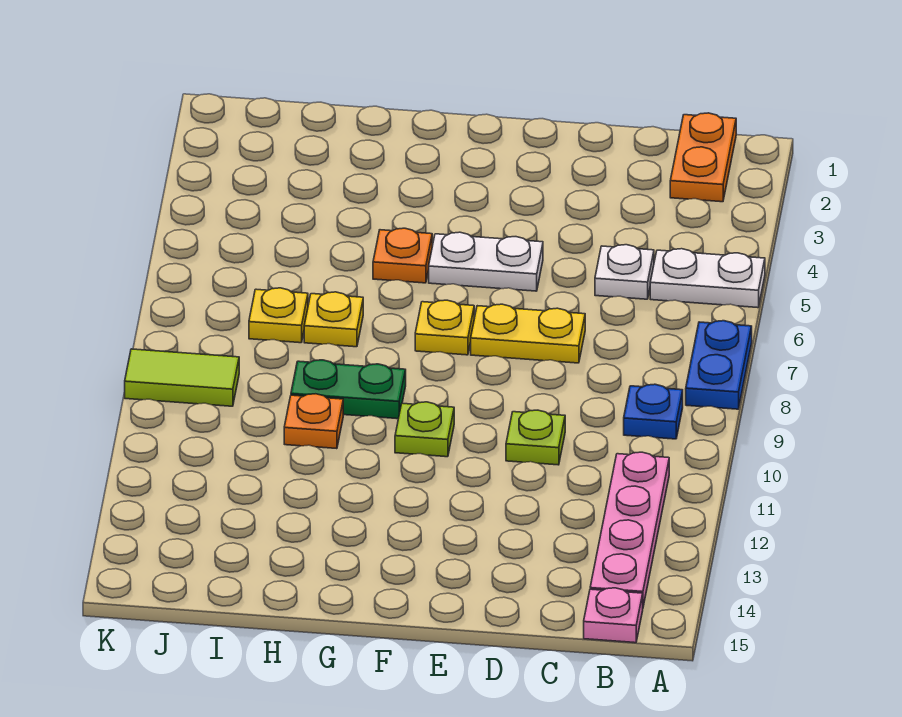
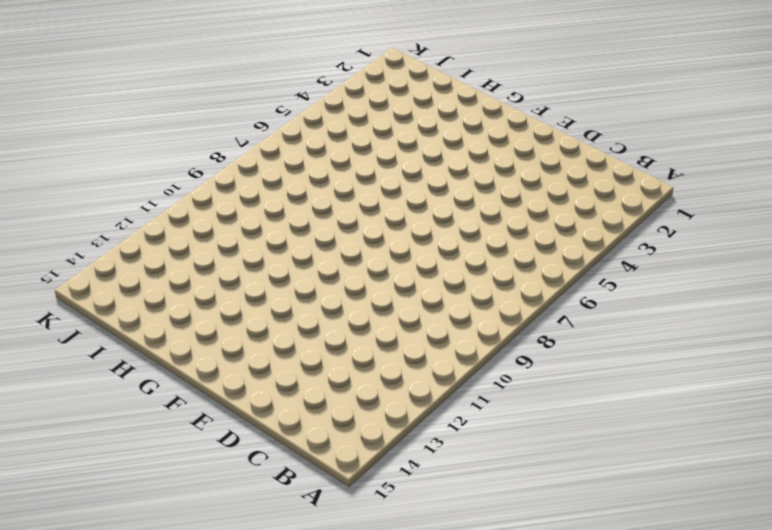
none -> white plate A5:B5 level 1
none -> blue plate A7:A8 level 1
none -> orange plate B1:B2 level 1

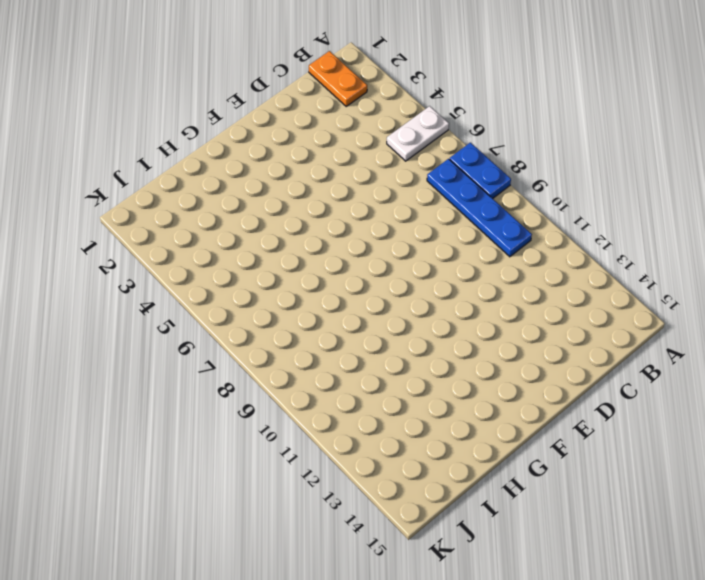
blue plate B7:B10 level 1 -> blue plate B9 level 1
none -> pink plate B11:B14 level 1
none -> pink plate B15 level 1
none -> white plate C5 level 1

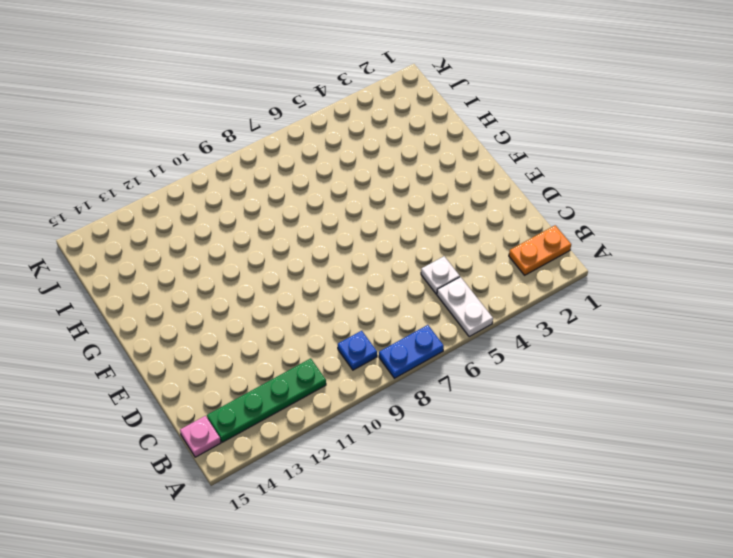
green plate B11:B14 level 1 -> pink plate B11:B14 level 1
none -> yellow plate D7:E7 level 1
none -> lime plate D10 level 1
none -> white plate E5:F5 level 1

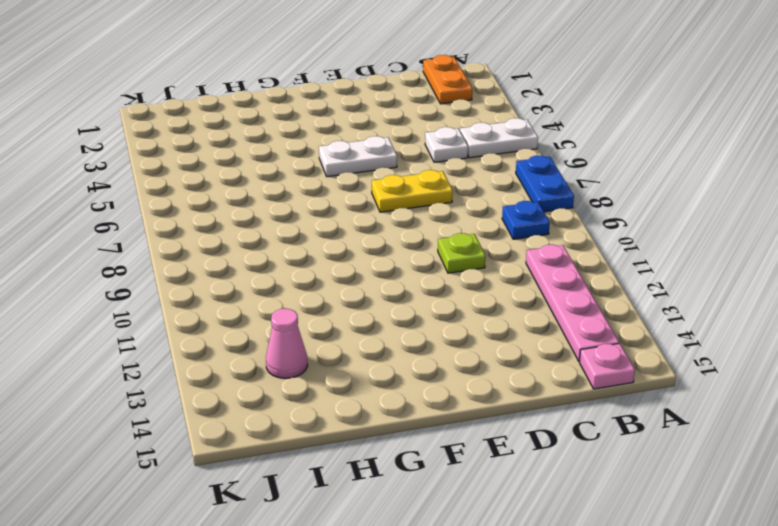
pink cone I13 level 1 -> none
none -> yellow plate F7 level 1
none -> lime plate F10 level 1
none -> orange plate G5 level 1

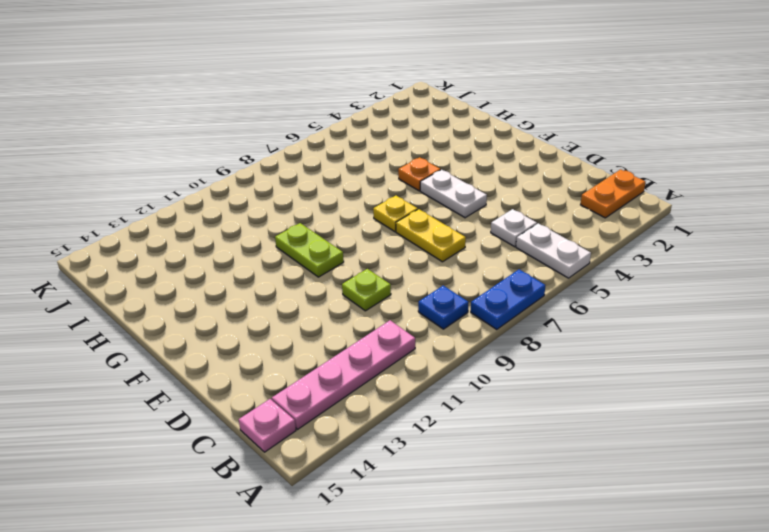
lime plate F10:G10 level 1 -> lime plate F10 level 1
none -> green plate G9:H9 level 1
none -> yellow plate H7 level 1
none -> orange plate H10 level 1

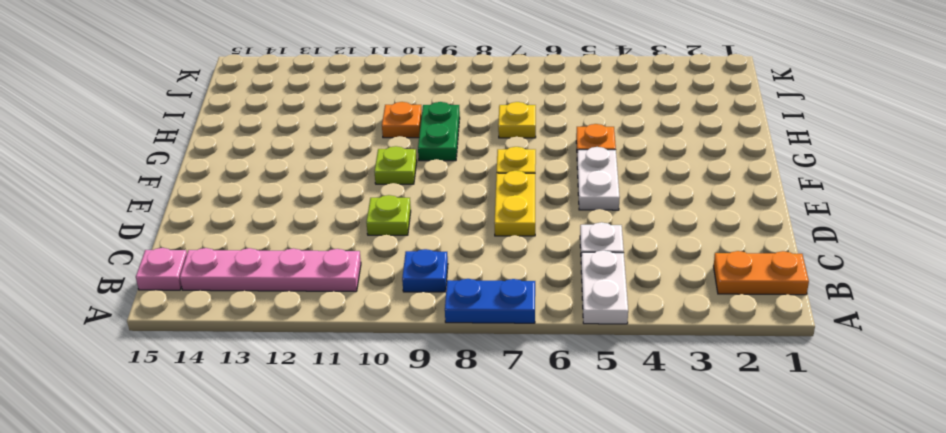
none -> yellow plate I7 level 1
none -> lime tile J9:K9 level 1

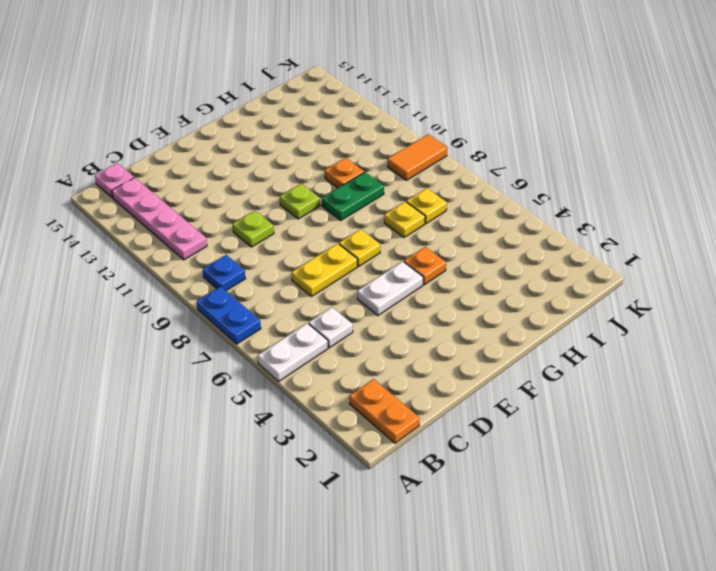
orange tile J9:K9 level 1 -> lime tile J9:K9 level 1

